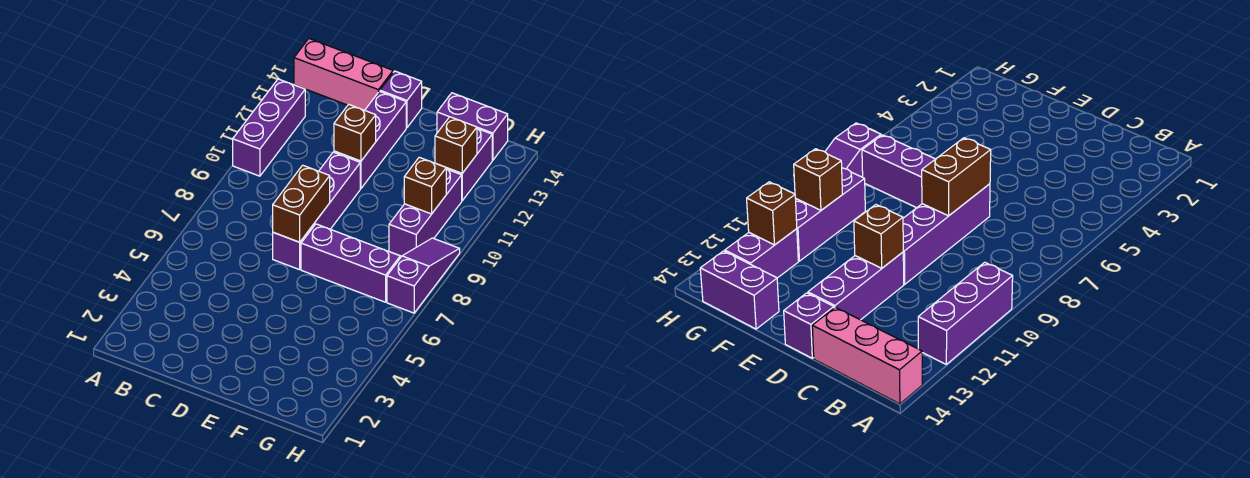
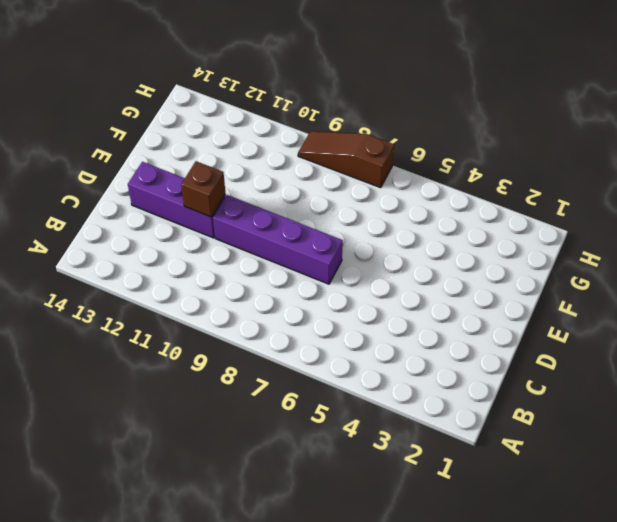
brown slope H7:H9 level 1 top 7 -> purple slope H7:H9 level 1 top 7
none -> purple brick A10:A12 level 1
none -> pink brick A14:C14 level 1
none -> purple brick D14 level 1

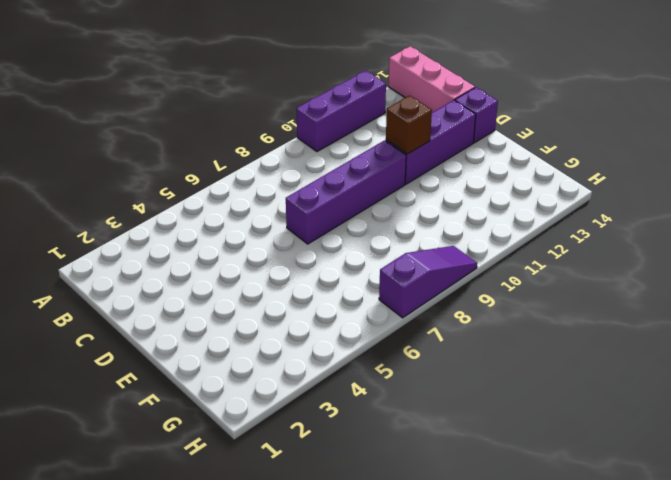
none -> purple brick E7:G7 level 1
none -> purple brick F14:G14 level 1
none -> purple brick G9:G11 level 1

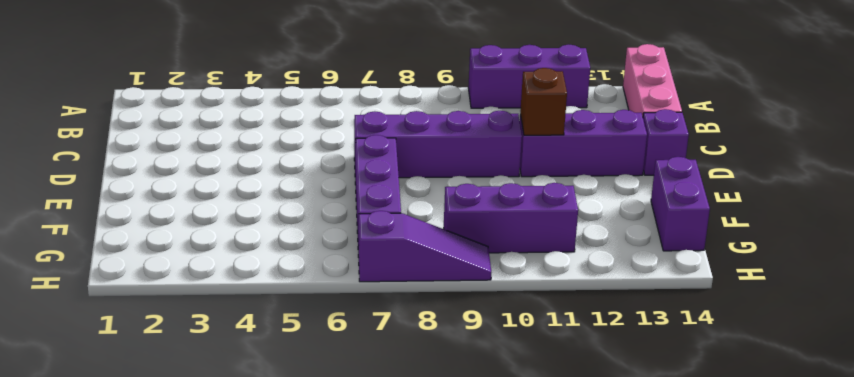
none -> purple brick G12:G13 level 1
none -> brown brick D7:D8 level 2
none -> brown brick G10 level 2

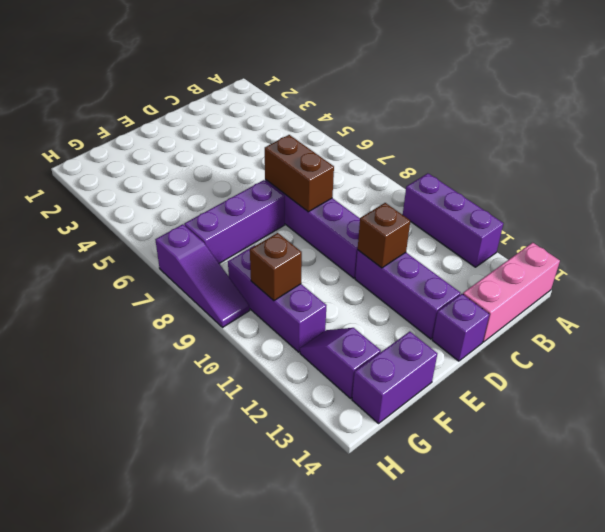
purple slope G12:G13 level 1 top 13 -> purple brick G12:G13 level 1
none -> brown brick G12 level 2

